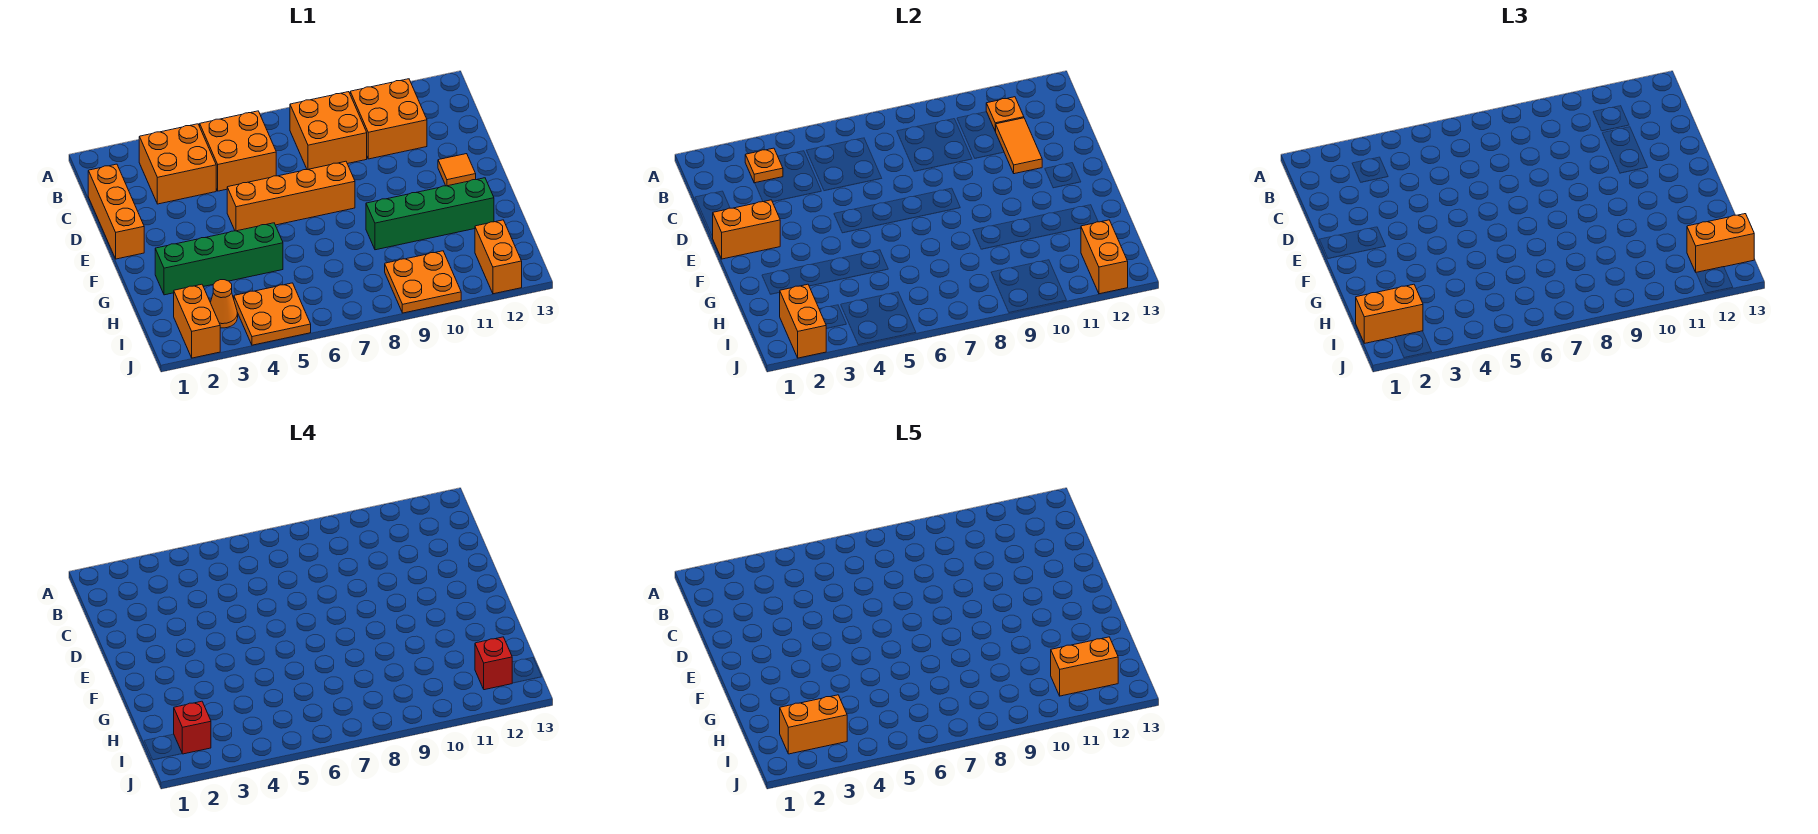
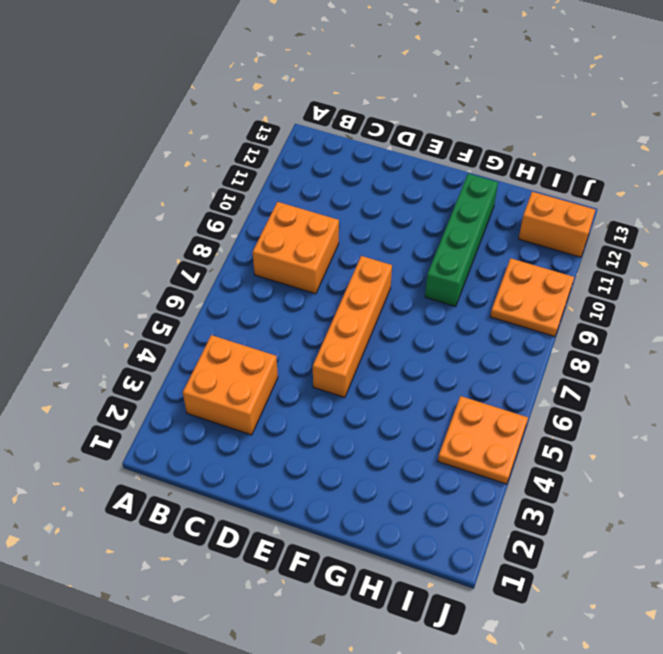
none -> orange brick B5:C6 level 1
none -> orange brick B10:C11 level 1
none -> orange brick C1:E1 level 1

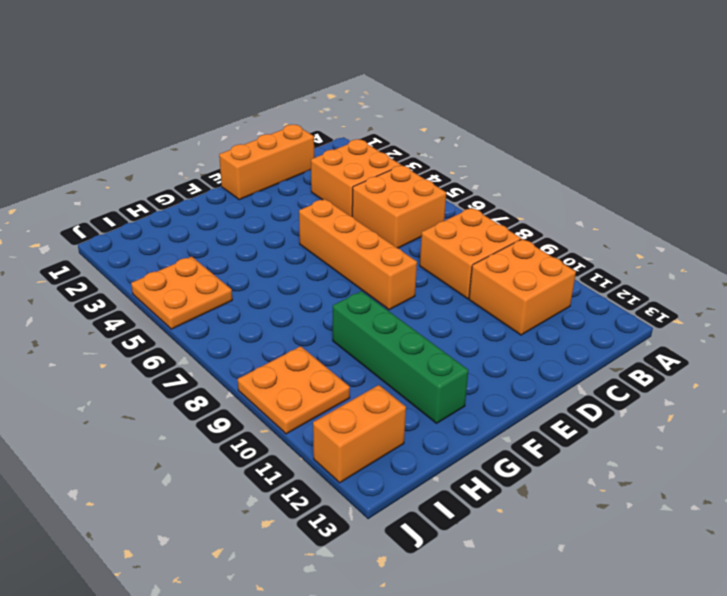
none -> orange tile E12 level 1
none -> green brick G2:G5 level 1
none -> orange brick I2:J2 level 1

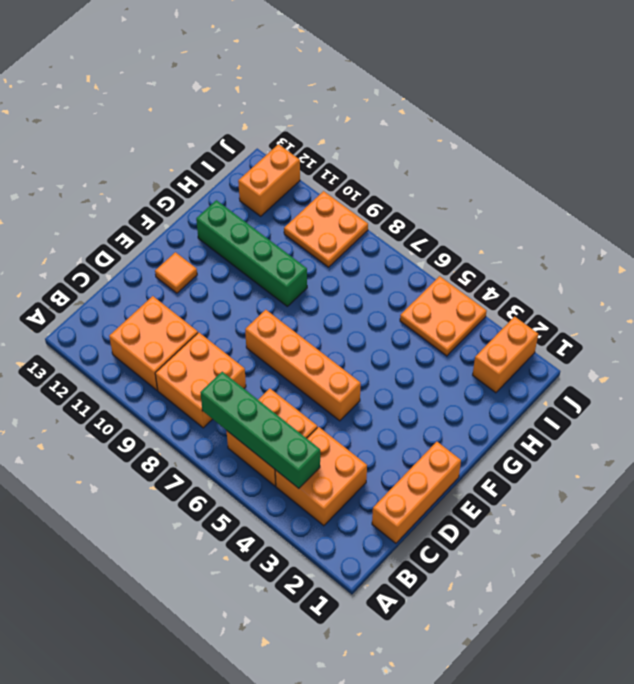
green brick B4:B7 level 2 -> green brick G2:G5 level 1
none -> orange cone I3 level 1
none -> orange plate B3 level 2
none -> orange plate B11 level 2

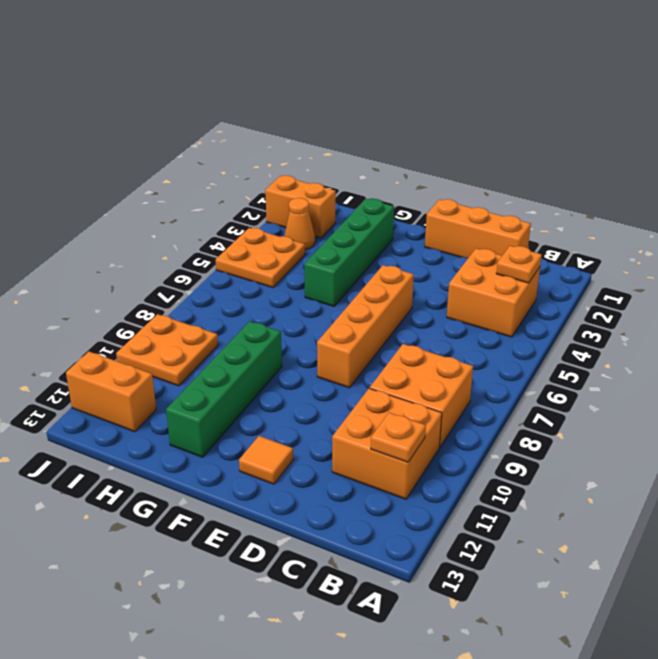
none -> orange brick B5:C6 level 1
none -> orange tile C11:D11 level 2
none -> orange brick E1:E2 level 2

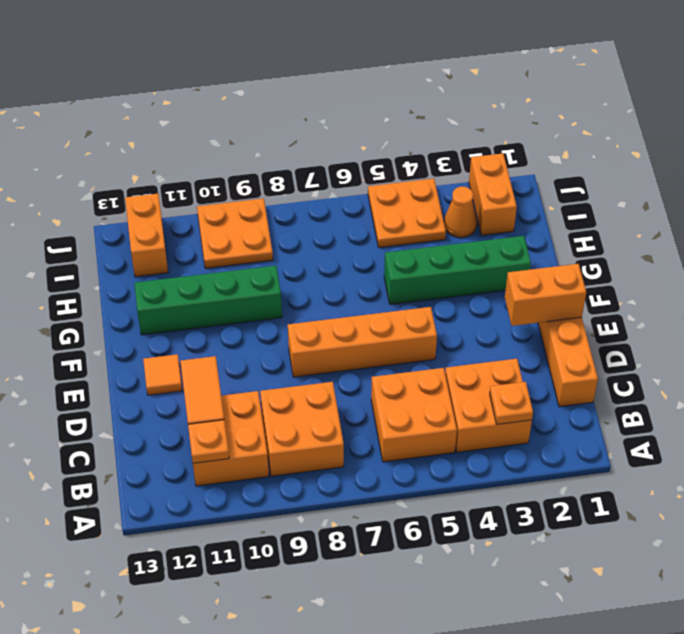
none -> orange brick I2:J2 level 2
none -> orange brick I12:J12 level 2
none -> orange brick I1:I2 level 3

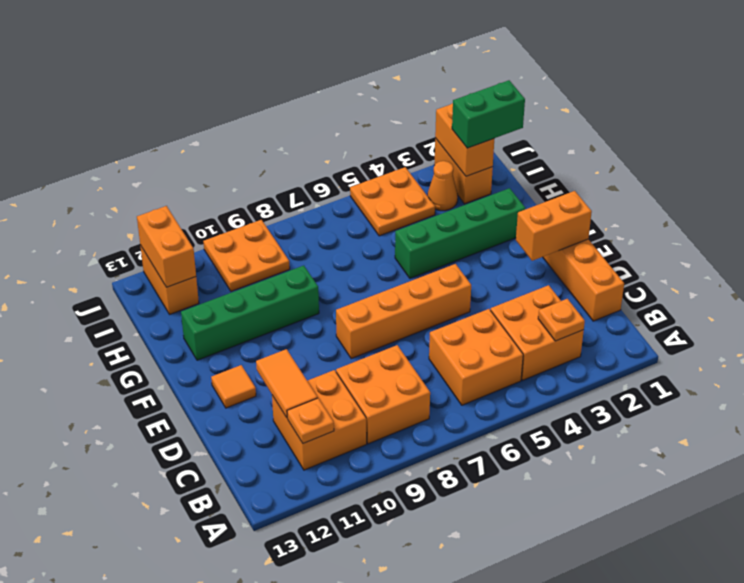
green brick I1:I2 level 3 -> orange brick I1:I2 level 3
none -> orange brick I12:I13 level 3
none -> red brick I2 level 4
none -> red brick I12 level 4

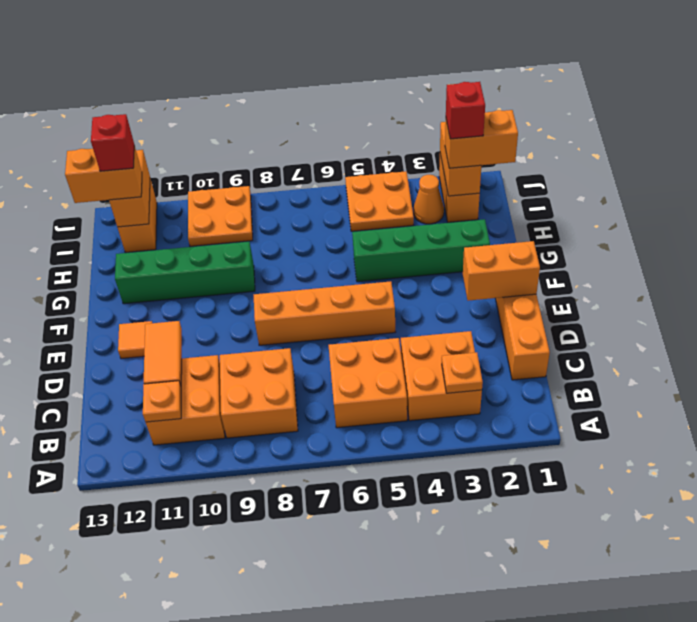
none -> orange brick I2:I3 level 5
none -> orange brick I11:I12 level 5

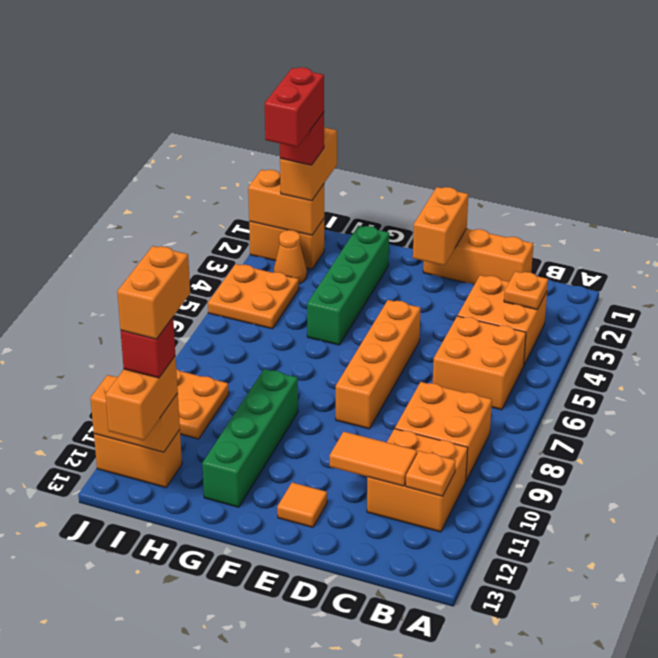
red brick I2:I3 level 5 -> orange brick I2:I3 level 5

